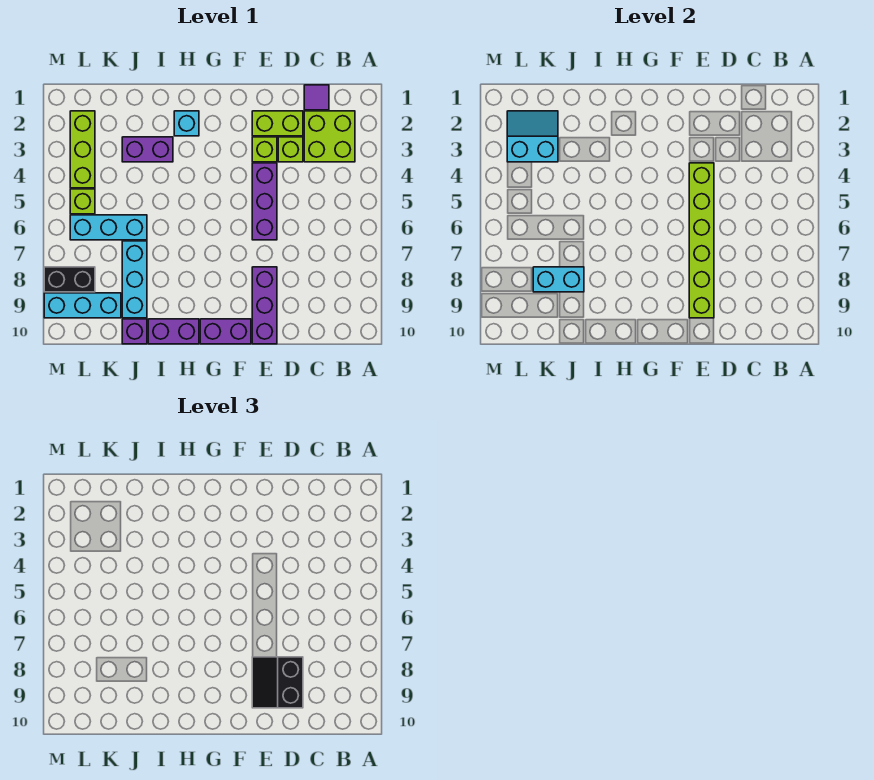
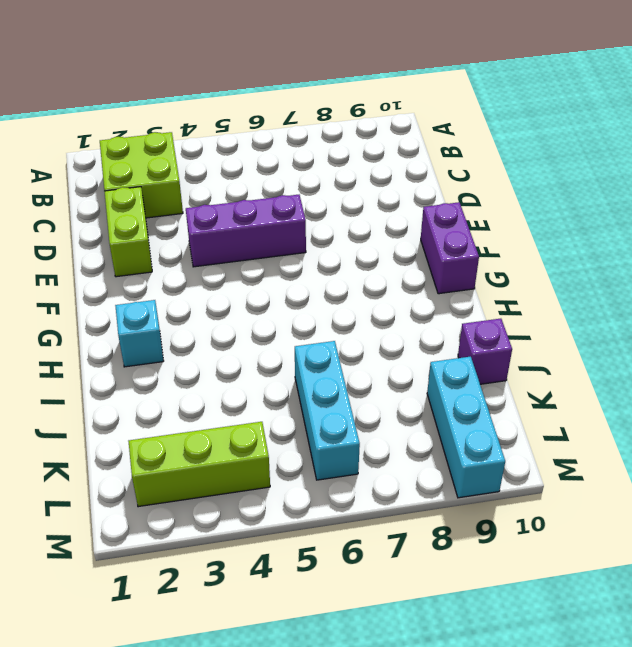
none -> purple tile C1 level 1
none -> lime brick D3 level 1
none -> lime brick E3 level 1

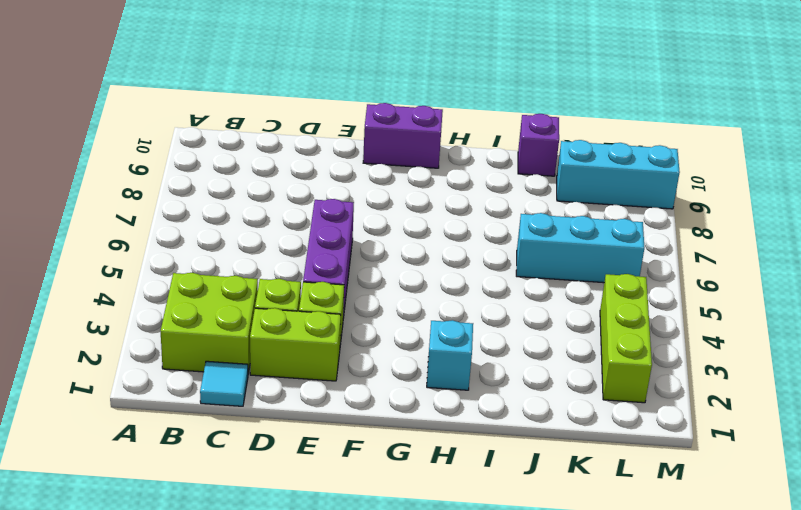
cyan tile C1 level 1 -> purple tile C1 level 1
none -> purple brick E8:E10 level 1
none -> purple brick H10:I10 level 1
none -> purple brick I3:J3 level 1

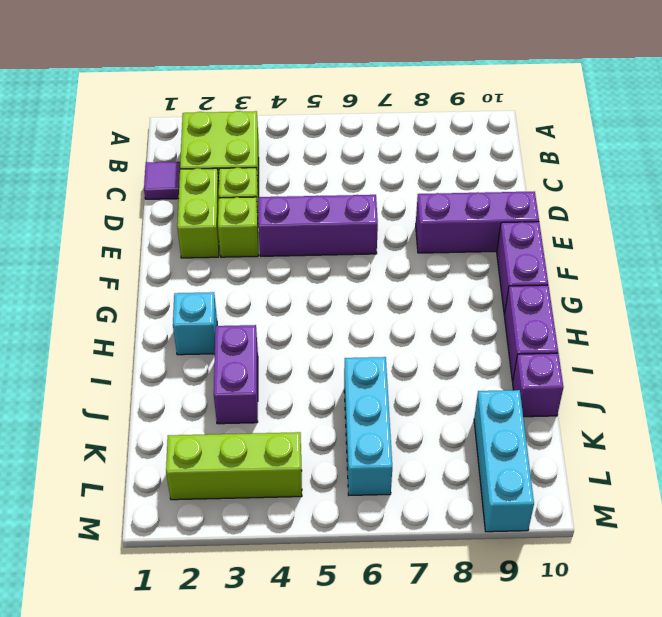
none -> cyan brick J7:J9 level 1
none -> lime brick L5 level 1
none -> black brick L8:M8 level 1

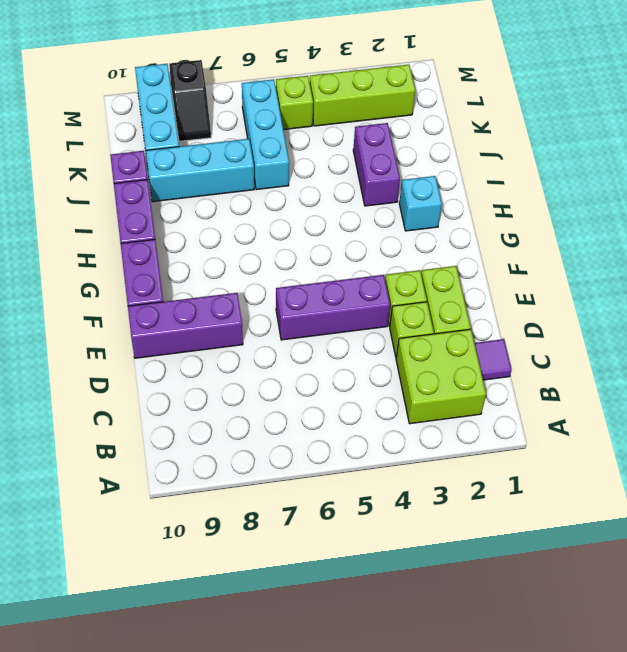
black slope L8:M8 level 1 top M -> black brick L8:M8 level 1
none -> lime brick E4:E9 level 2
none -> cyan brick J8:K8 level 2
none -> cyan slope K2:L3 level 2 top 3

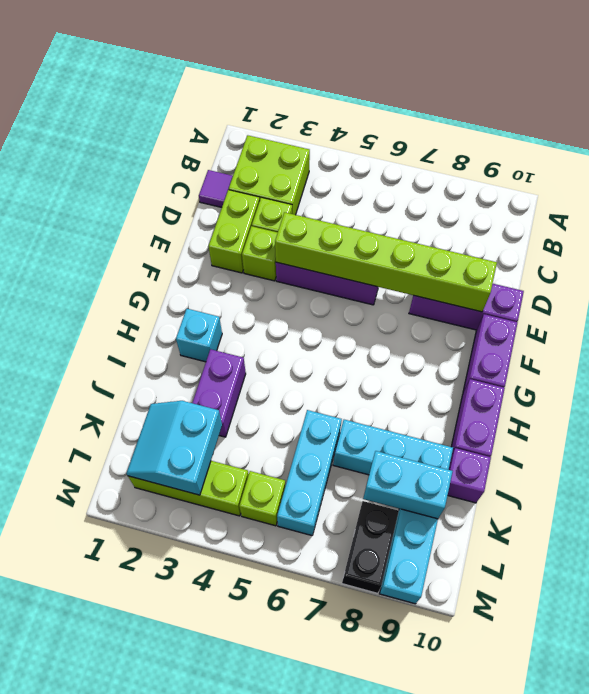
cyan brick K8:K9 level 2 -> cyan brick J8:K8 level 2
none -> black slope D8:E9 level 3 top D

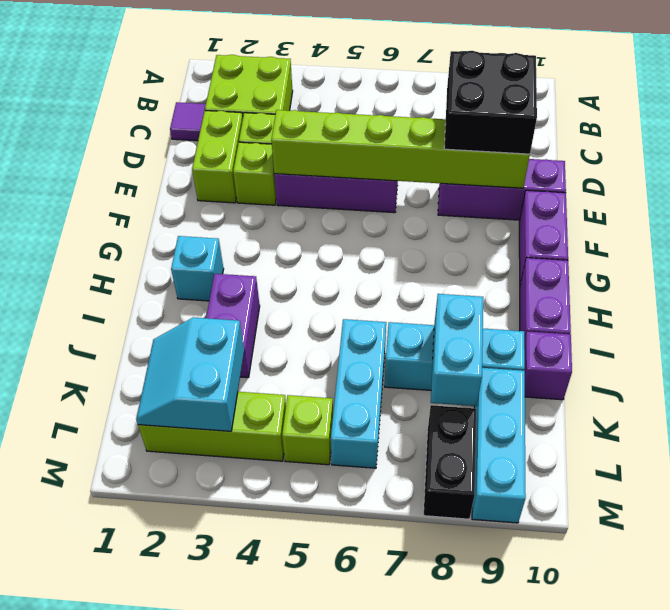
black brick D8:E9 level 3 -> black slope D8:E9 level 3 top D

